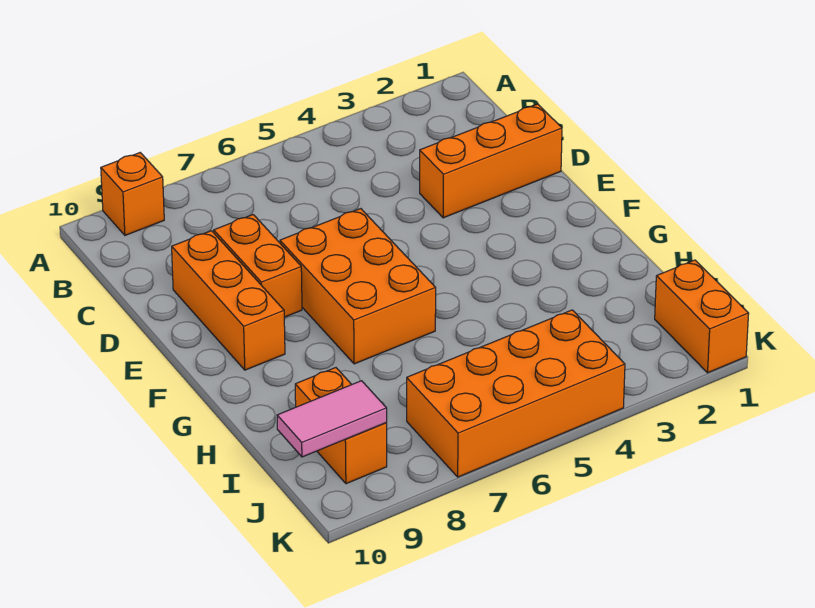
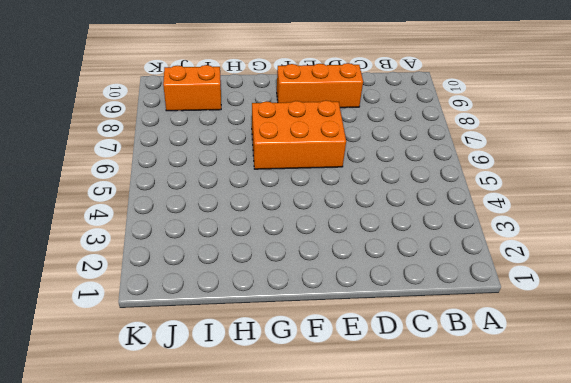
none -> orange brick A9 level 1
none -> orange brick D1:D3 level 1

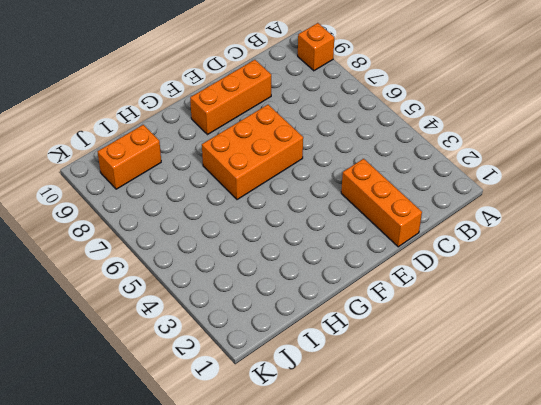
none -> orange brick D8:E8 level 1
none -> orange brick J1:K1 level 1

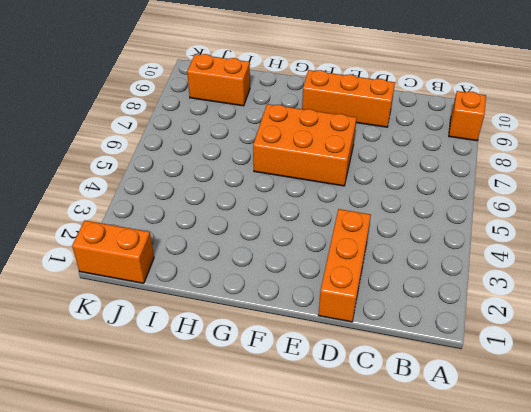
none -> orange brick D8:E8 level 1
none -> orange brick J4:K7 level 1

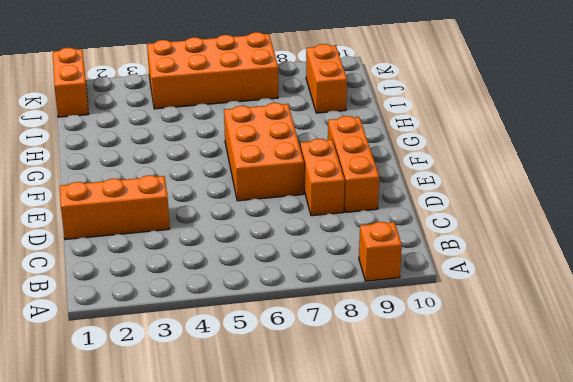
none -> pink tile J9:J10 level 2

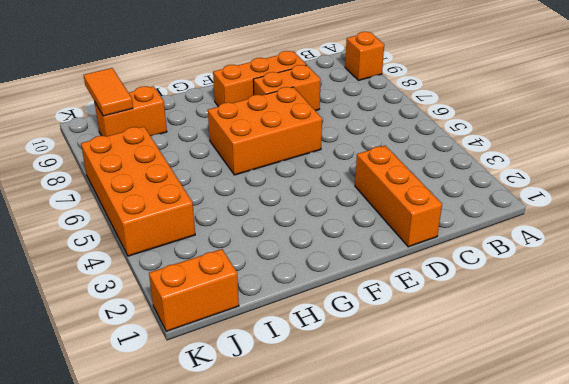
orange tile J9:J10 level 2 -> pink tile J9:J10 level 2

